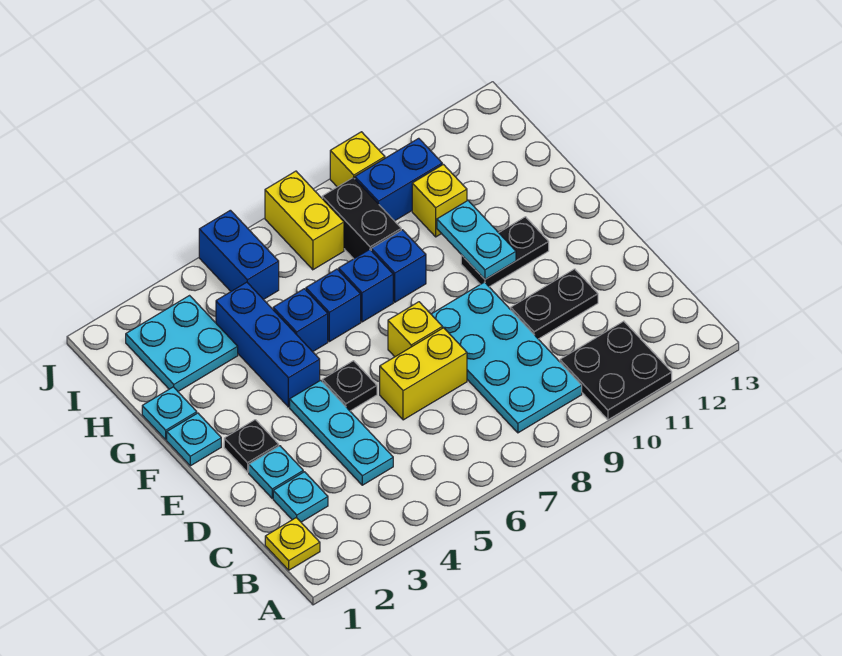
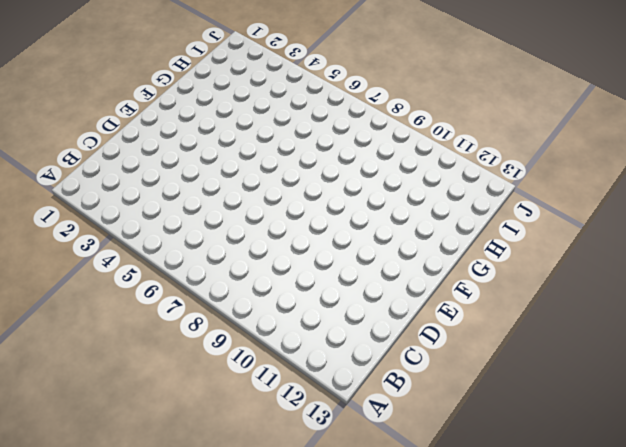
none -> black plate A10:B11 level 1
none -> yellow plate B1 level 1
none -> cyan plate B8:E9 level 1

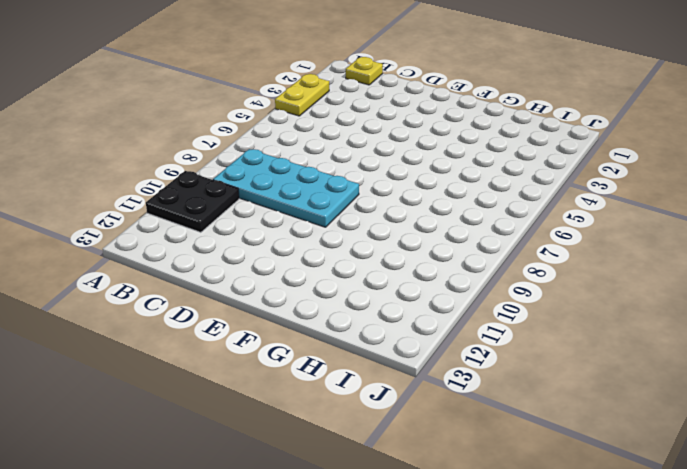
yellow plate A3:A4 level 1 -> none
none -> cyan plate C2 level 1
none -> cyan plate C4:E4 level 1
none -> cyan plate D2 level 1

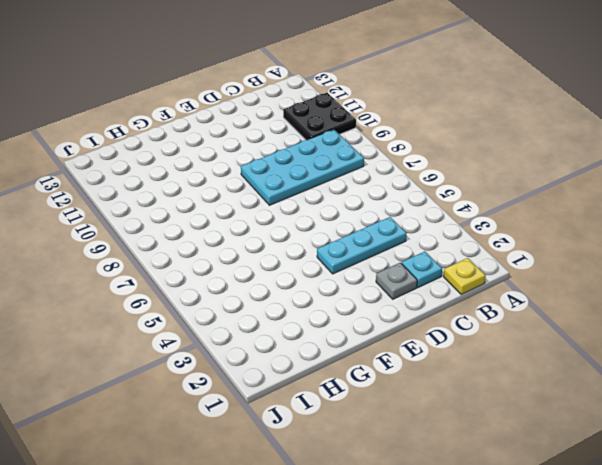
grey plate D2 level 1 -> cyan plate D2 level 1
none -> yellow brick D6:D7 level 1
none -> black plate D10:D11 level 1
none -> black plate E2 level 1

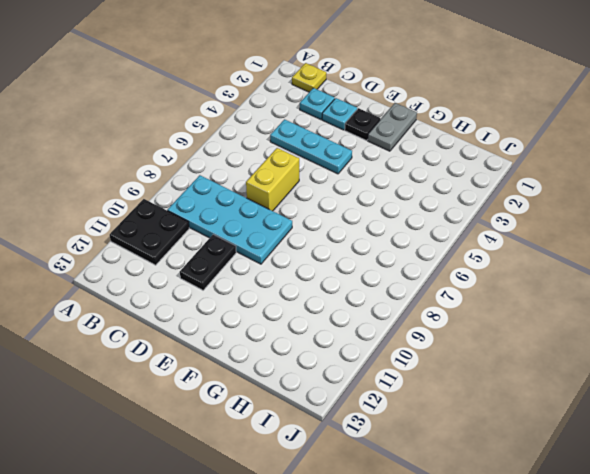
grey plate F1:F2 level 1 -> cyan plate F1 level 1
none -> black plate E5 level 1
none -> yellow brick E7 level 1
none -> blue brick F4:H4 level 1

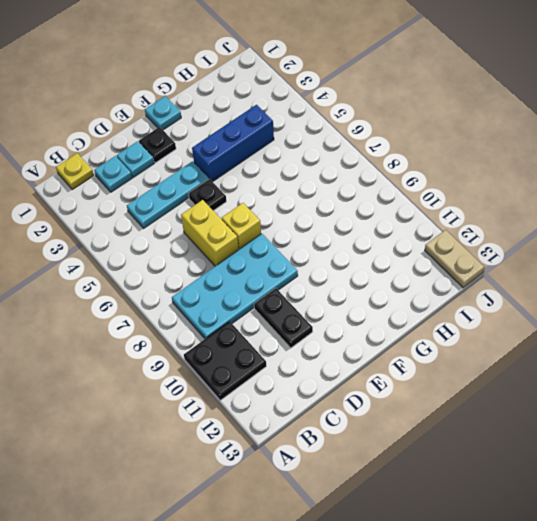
tan plate J12:J13 level 1 -> none
none -> black plate F10:F11 level 1
none -> cyan plate G1 level 1
none -> blue brick G5 level 1

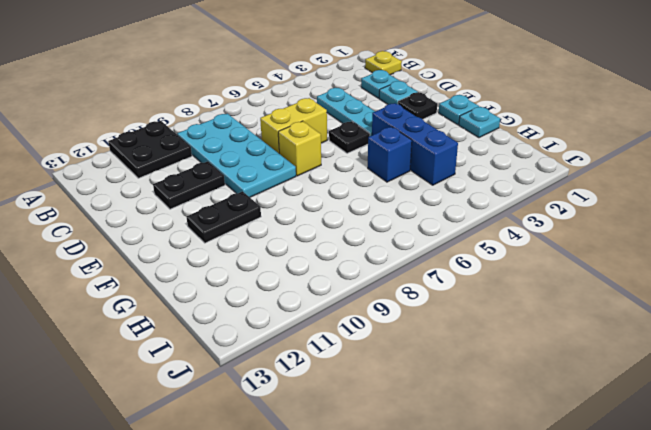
none -> blue brick G6 level 1
none -> blue brick G7 level 1
none -> blue brick G8 level 1

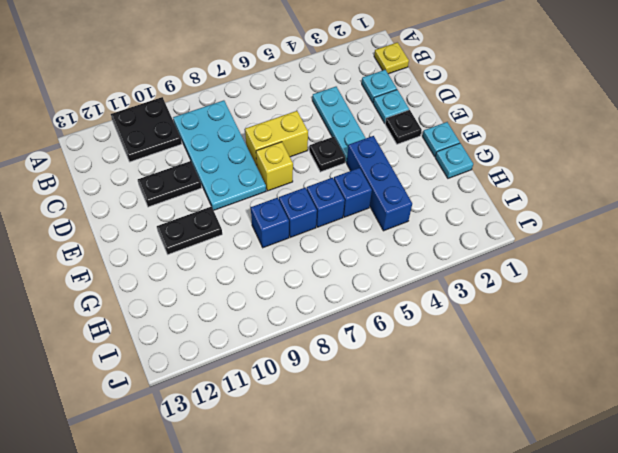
none -> cyan plate H2:I3 level 1
none -> black brick H8:I8 level 1
none -> yellow brick H10 level 1

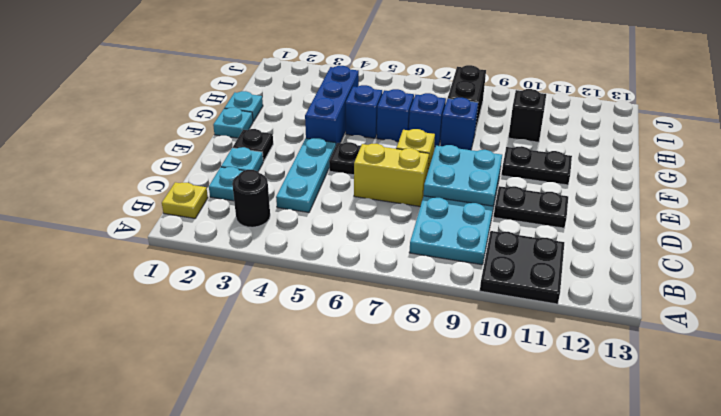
black round brick B3 level 1 -> none
cyan plate D8:E9 level 2 -> cyan plate H2:I3 level 1
black brick H10 level 1 -> yellow brick H10 level 1
none -> blue brick I5:J5 level 1
none -> yellow brick I7:J7 level 1
none -> blue brick I9:I10 level 1

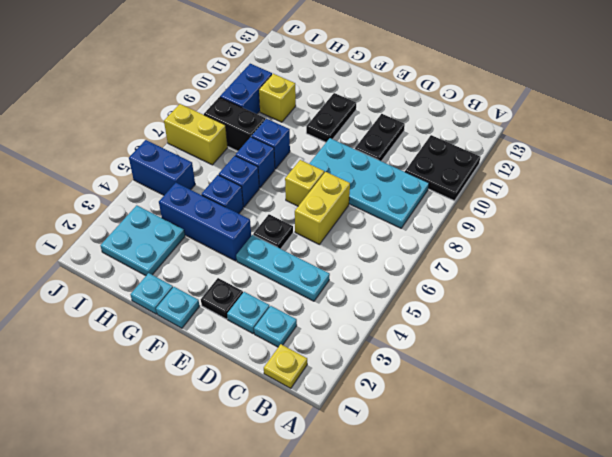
none -> yellow brick J9 level 1
none -> cyan plate F10:G10 level 2

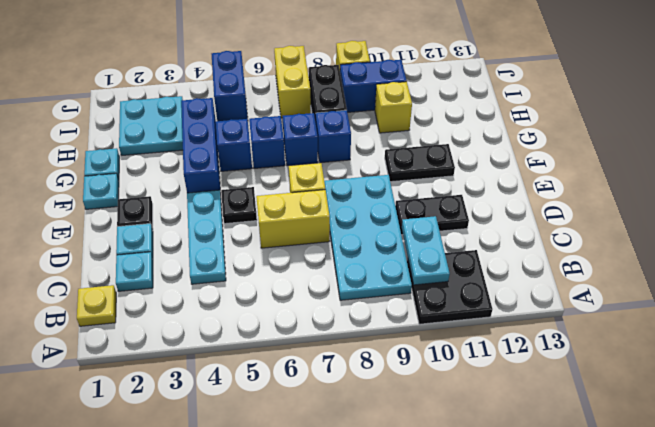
cyan plate B10:C10 level 2 -> cyan plate F10:G10 level 2

